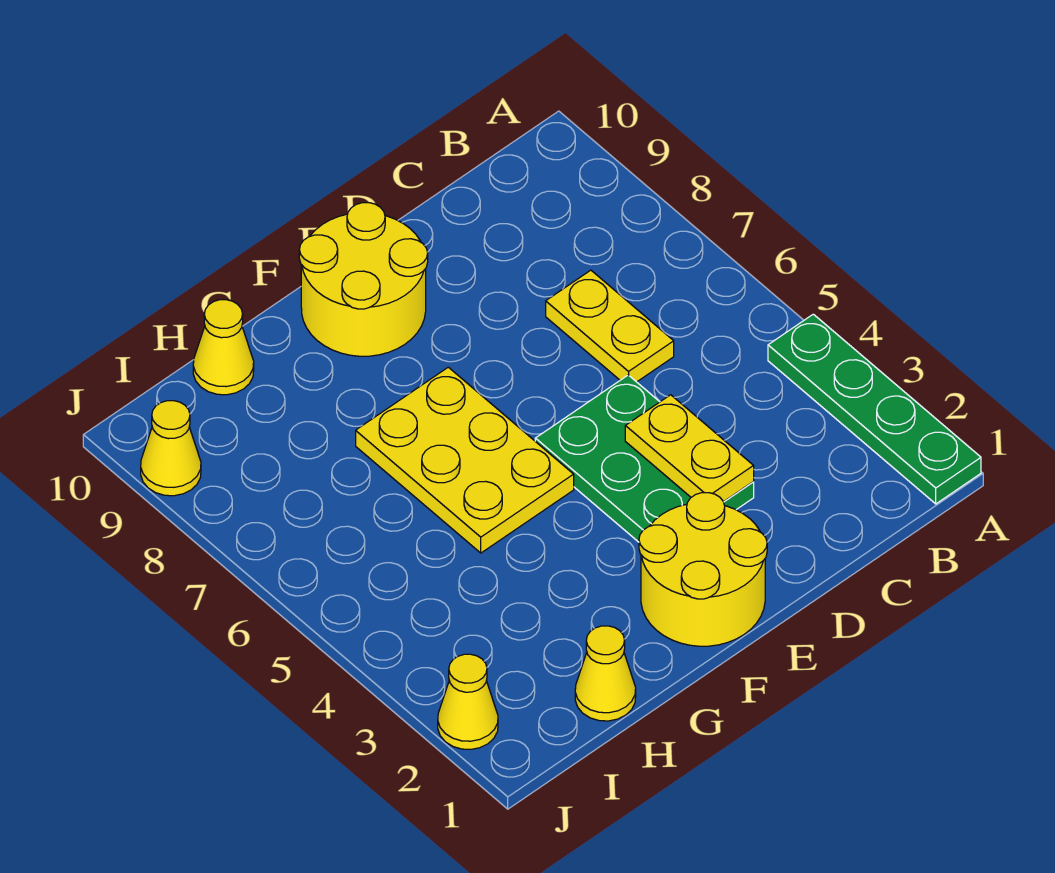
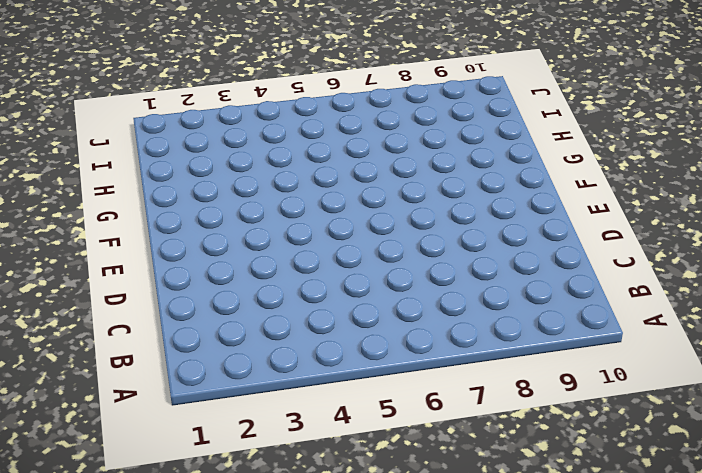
none -> green plate A1:A4 level 1
none -> yellow plate C6:C7 level 1

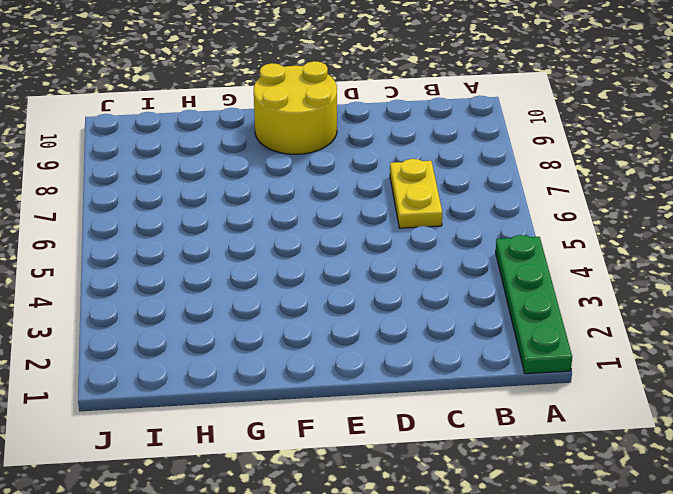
none -> green plate D3:E5 level 1
none -> yellow round brick E1:F2 level 1

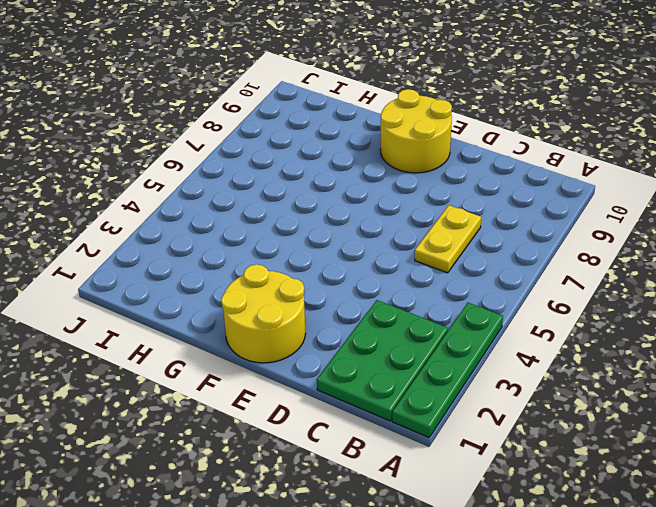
green plate B1:C3 level 1 -> green plate D3:E5 level 1
none -> yellow plate F5:G7 level 1
none -> yellow cone H1 level 1

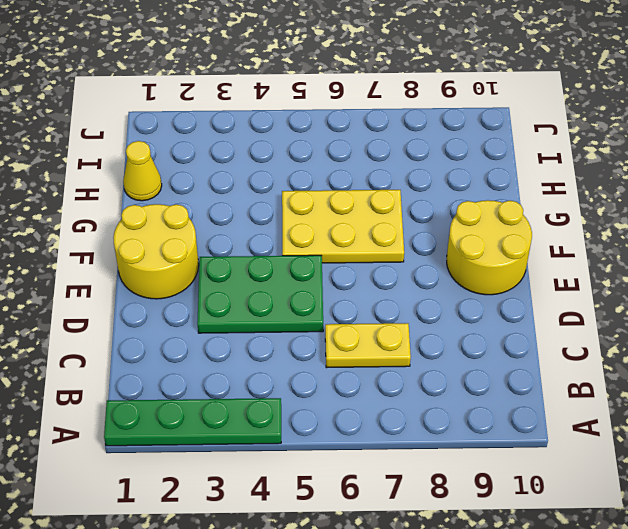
none -> yellow cone H10 level 1
none -> yellow cone J2 level 1

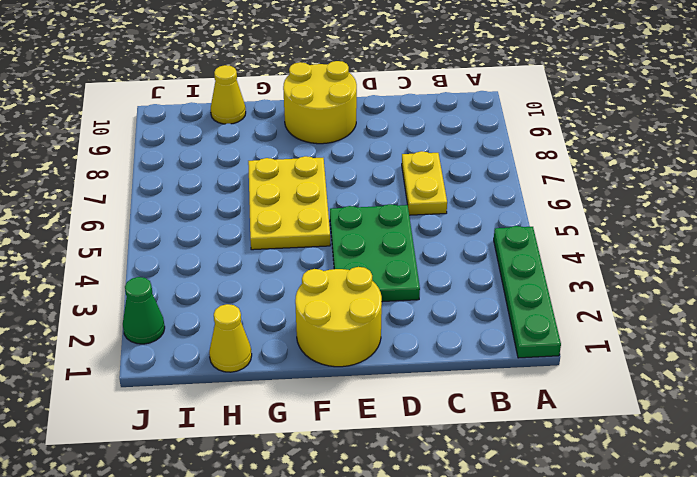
green cone J2 level 1 -> yellow cone J2 level 1
none -> yellow cone J9 level 1
none -> yellow plate D3:D4 level 2

